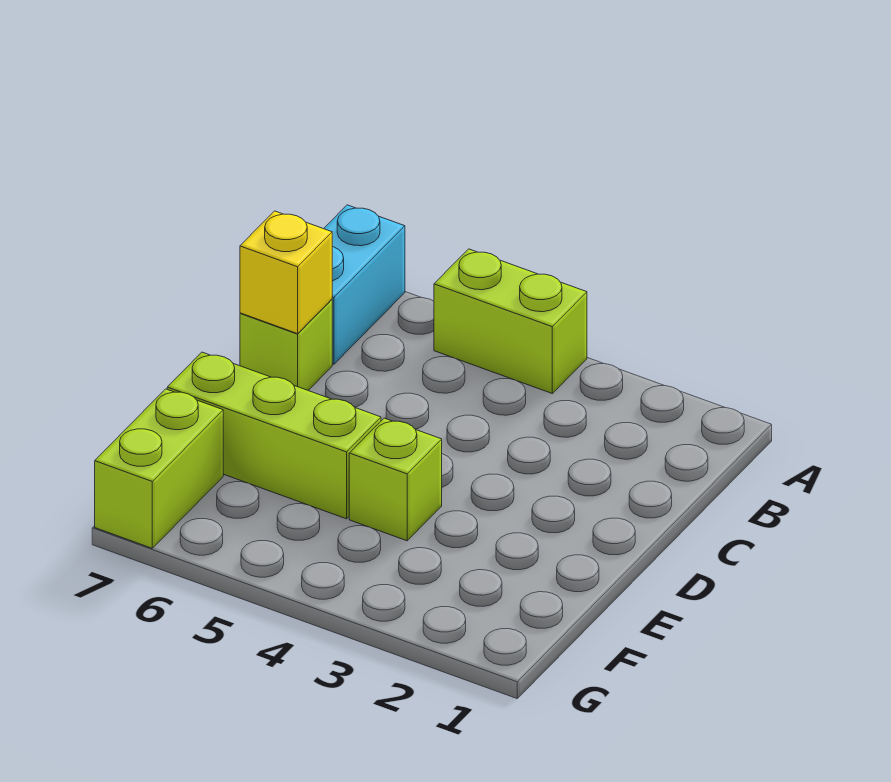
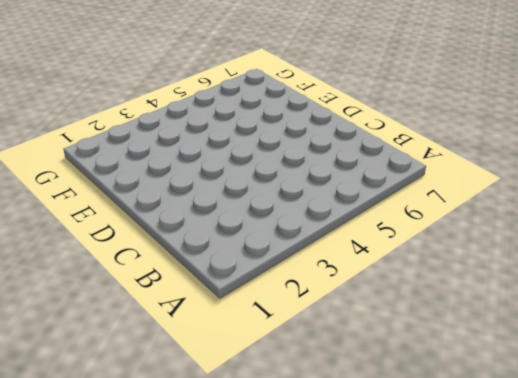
none -> lime brick A4:A5 level 1
none -> cyan brick A7:B7 level 1

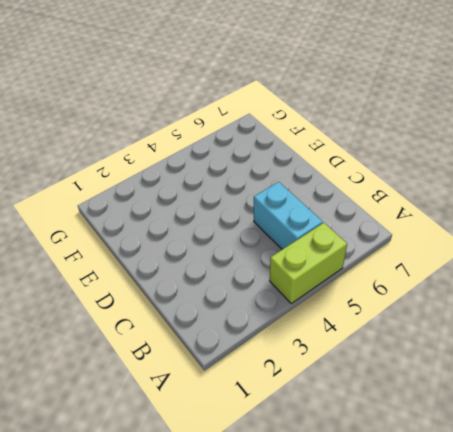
cyan brick B5:C5 level 1 -> cyan brick A7:B7 level 1
none -> lime brick C7 level 1
none -> lime brick E4 level 1

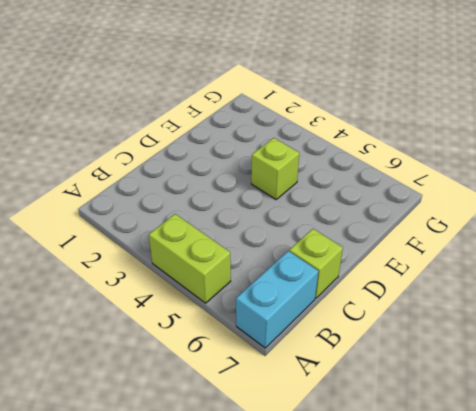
none -> lime brick E5:E7 level 1
none -> lime brick F7:G7 level 1

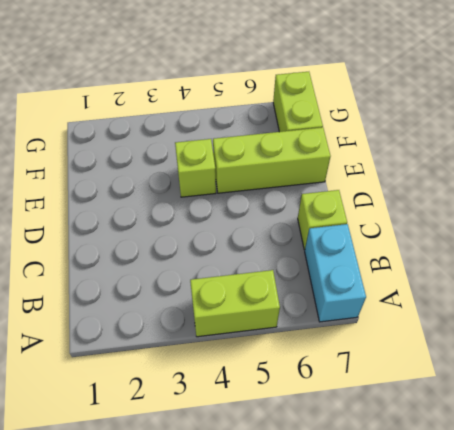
none -> yellow brick C7 level 2

